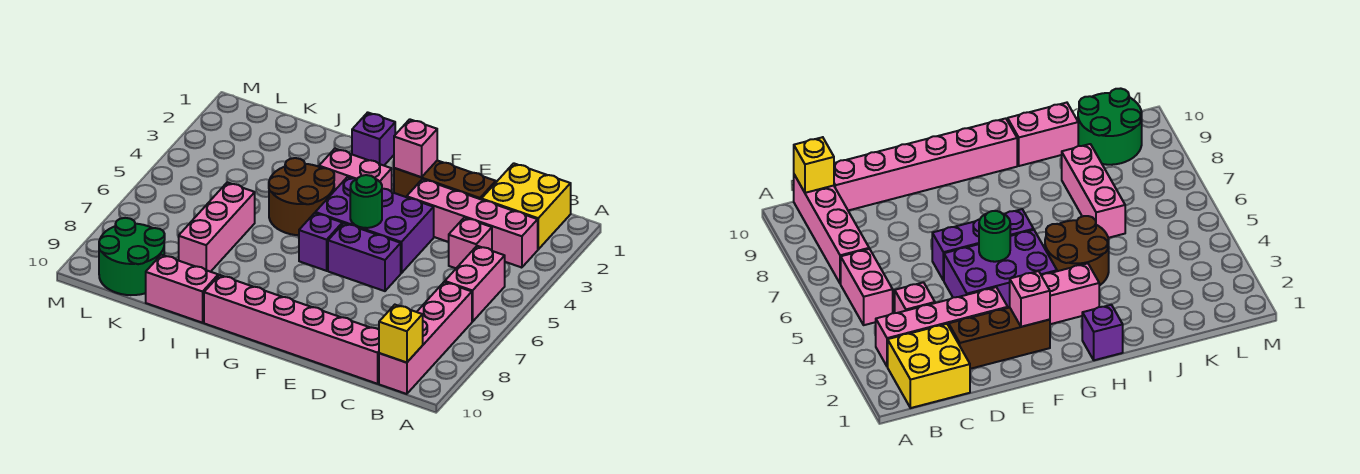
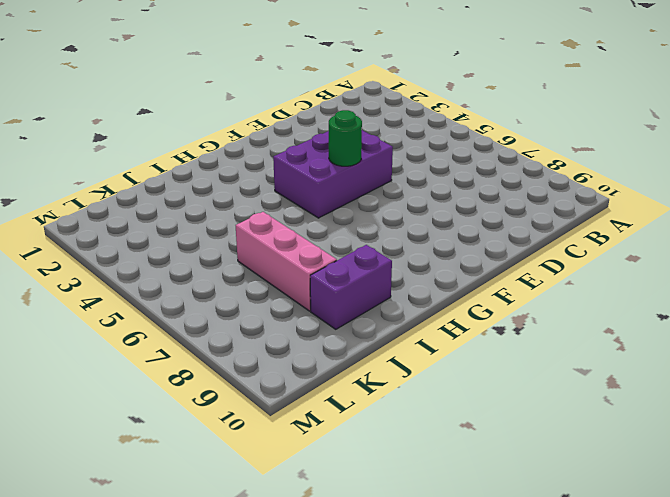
purple brick I9:J9 level 1 -> purple brick E6:F6 level 1
none -> yellow brick B1:C2 level 1
none -> pink brick B3:E3 level 1
none -> pink brick B5:B6 level 1

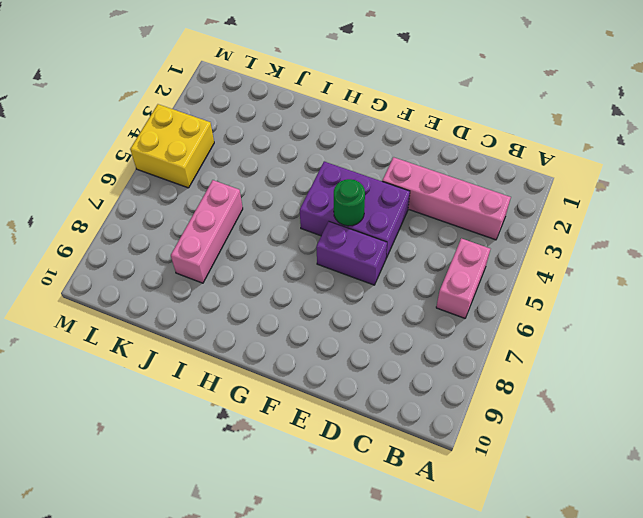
yellow brick L4:M5 level 1 -> yellow brick B1:C2 level 1
none -> pink brick B7:B10 level 1
none -> pink brick C4 level 1
none -> pink brick C10:H10 level 1

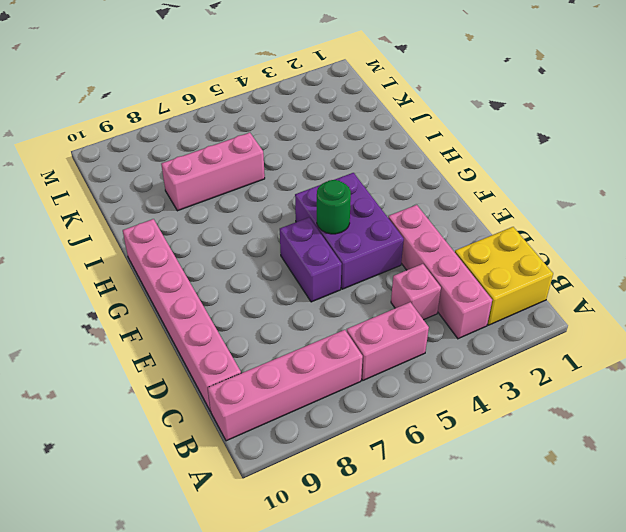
none -> brown brick D2:F2 level 1
none -> pink brick G3:H3 level 1
none -> purple brick G6 level 1

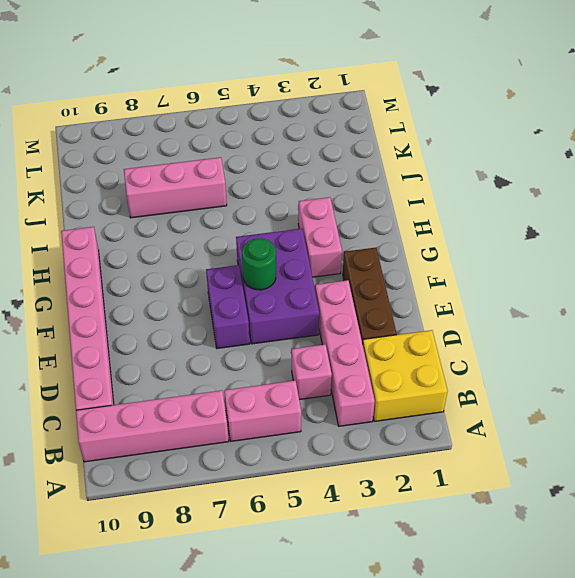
none -> purple brick G6 level 1
none -> purple brick H1 level 1
none -> brown round brick H4:I5 level 1

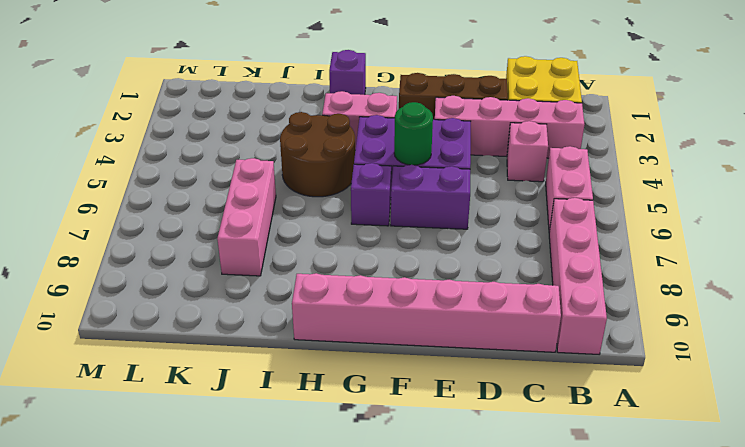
none -> pink brick I10:J10 level 1
none -> green round brick K9:L10 level 1
none -> yellow brick B10 level 2

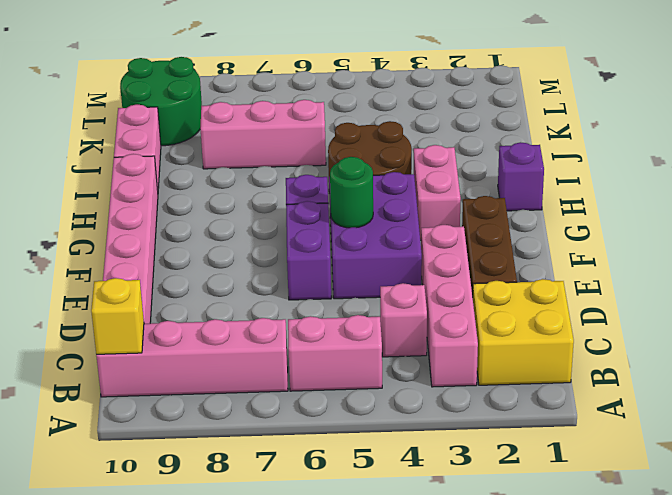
none -> pink brick F2 level 2

